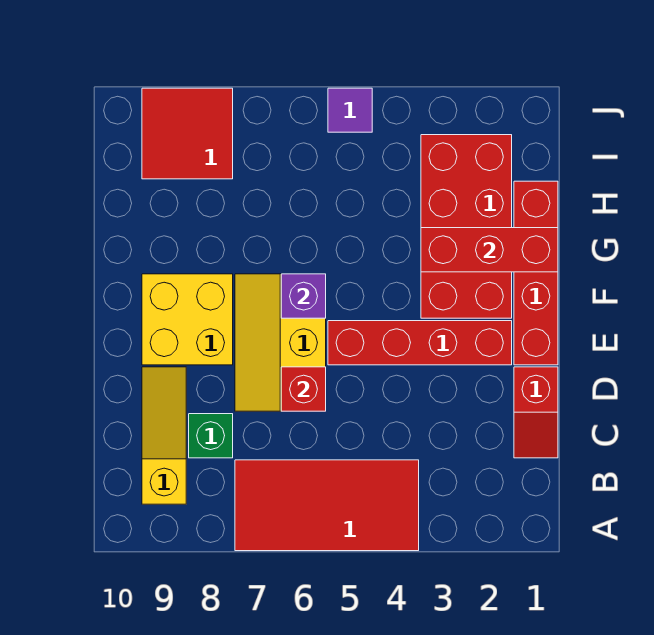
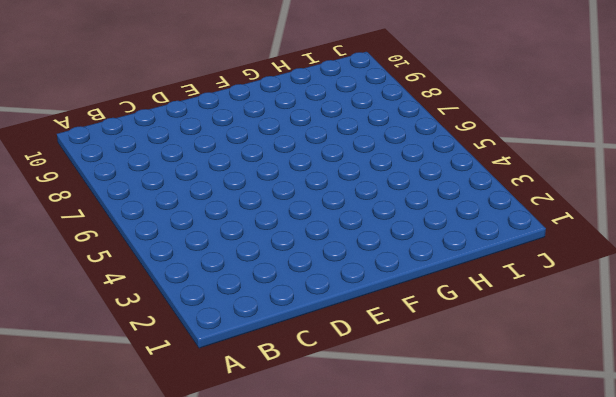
none -> red tile A4:B7 level 1
none -> yellow slope B9:D9 level 1 top B
none -> red slope C1:D1 level 1 top D

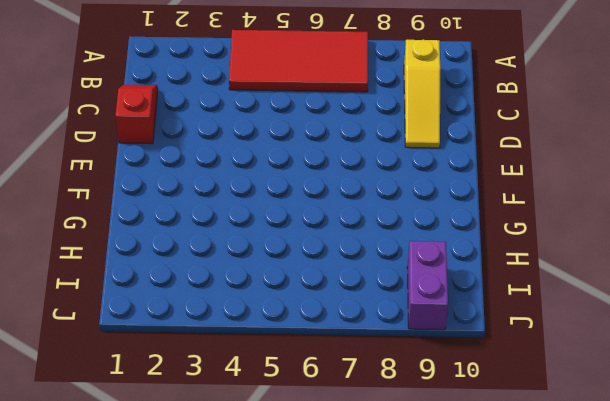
purple brick I9:J9 level 1 -> red tile I8:J9 level 1
none -> green brick C8 level 1
none -> yellow slope D6:F7 level 1 top 6
none -> red brick E1:H1 level 1

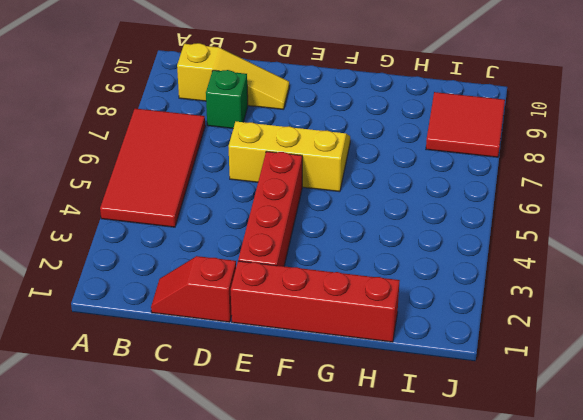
none -> yellow brick E8:F9 level 1
none -> red brick F2:I3 level 1
none -> purple tile J5 level 1

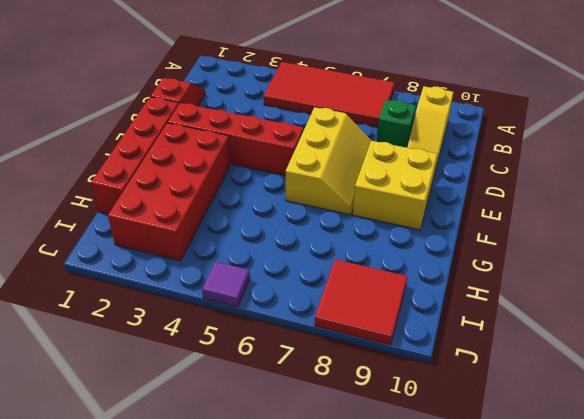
none -> red brick D6 level 2
none -> purple brick F6 level 2
none -> red brick G1:G3 level 2

